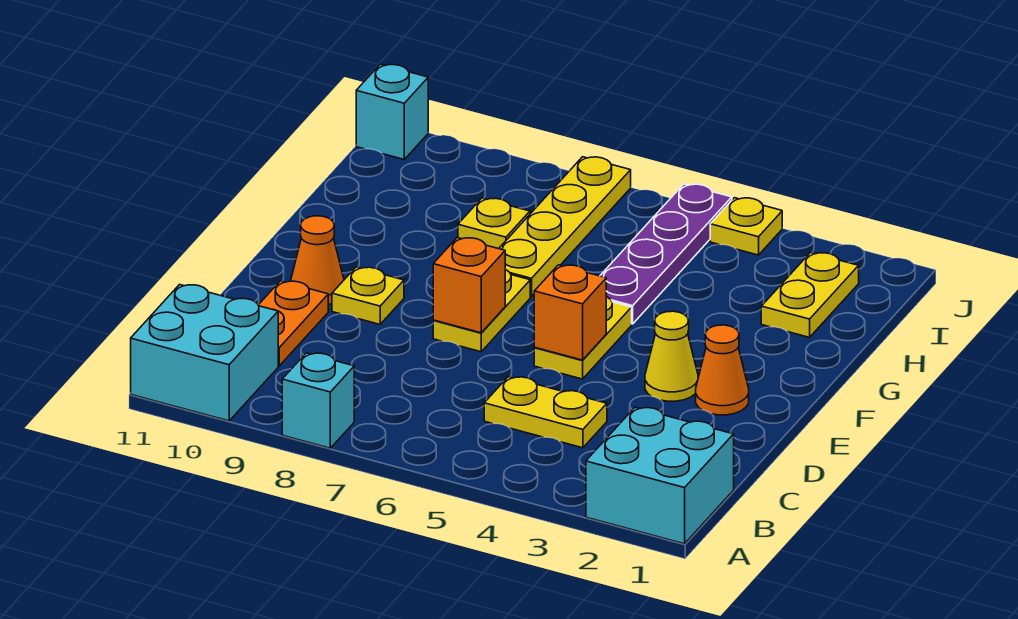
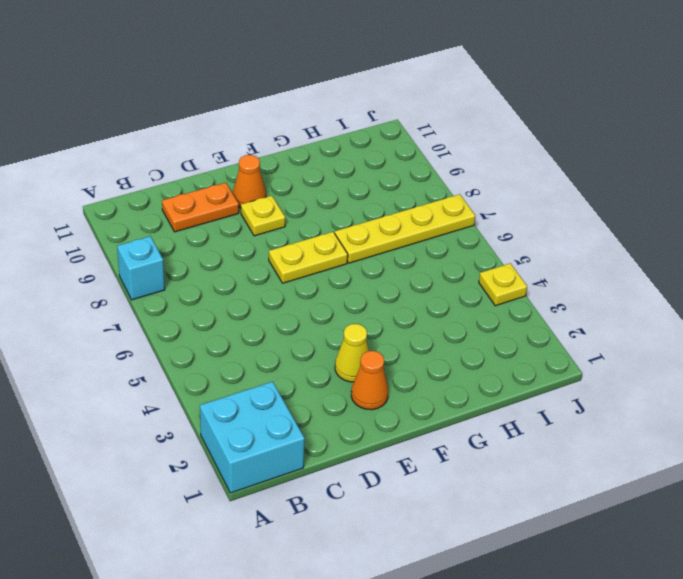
none -> cyan brick A10:B11 level 1
none -> yellow plate C4:C5 level 1
none -> yellow plate E5:F5 level 1

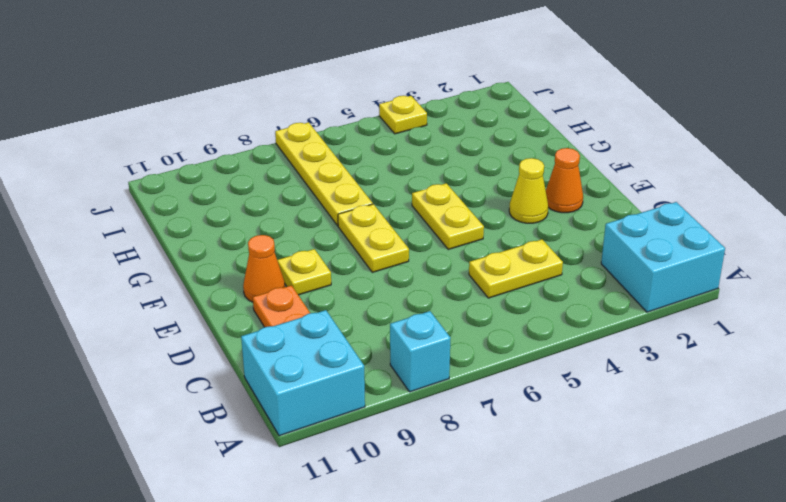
none -> purple plate G5:J5 level 1
none -> yellow plate H2:I2 level 1
none -> yellow plate H8 level 1

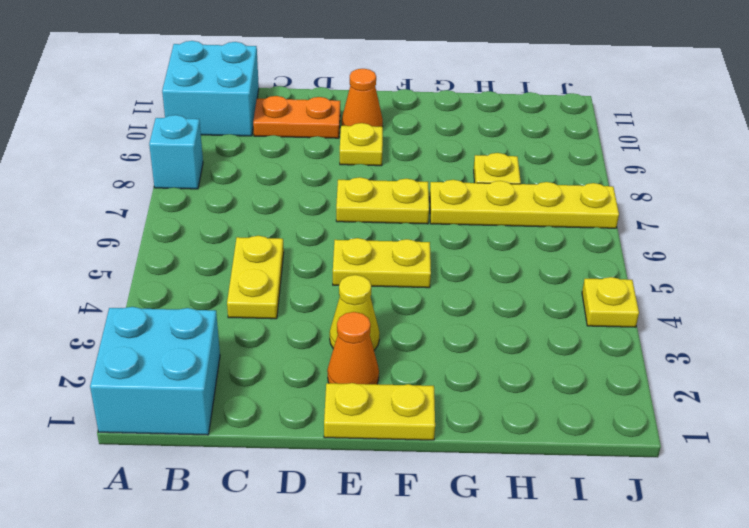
yellow plate E1:F1 level 1 -> yellow plate H2:I2 level 1
none -> purple plate G5:J5 level 1
none -> cyan brick J11 level 1
none -> orange brick E5 level 2

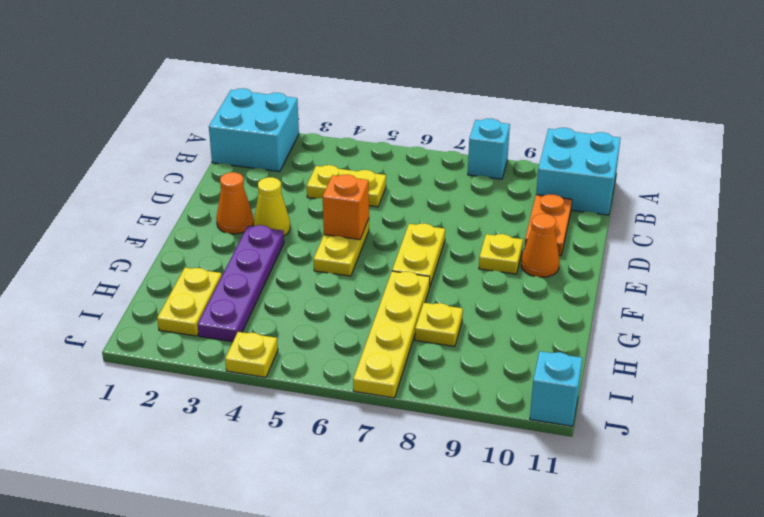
purple plate F3:I3 level 1 -> purple plate G5:J5 level 1
none -> orange brick E7 level 2

